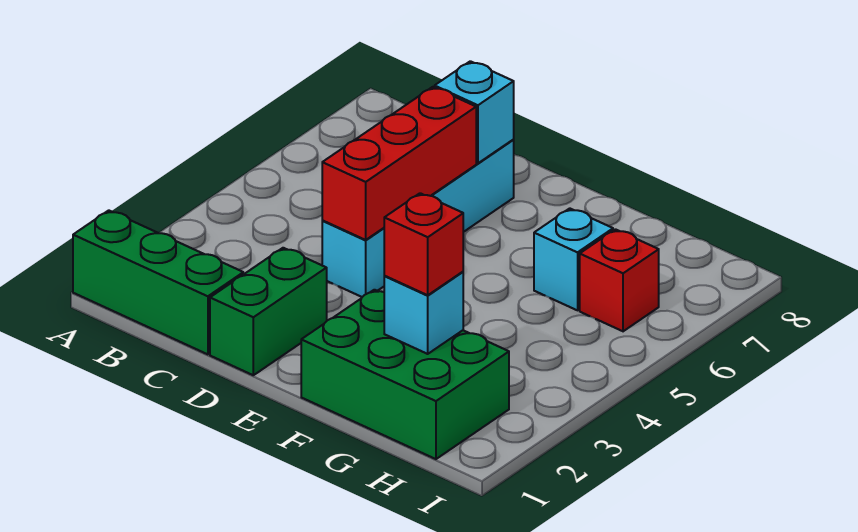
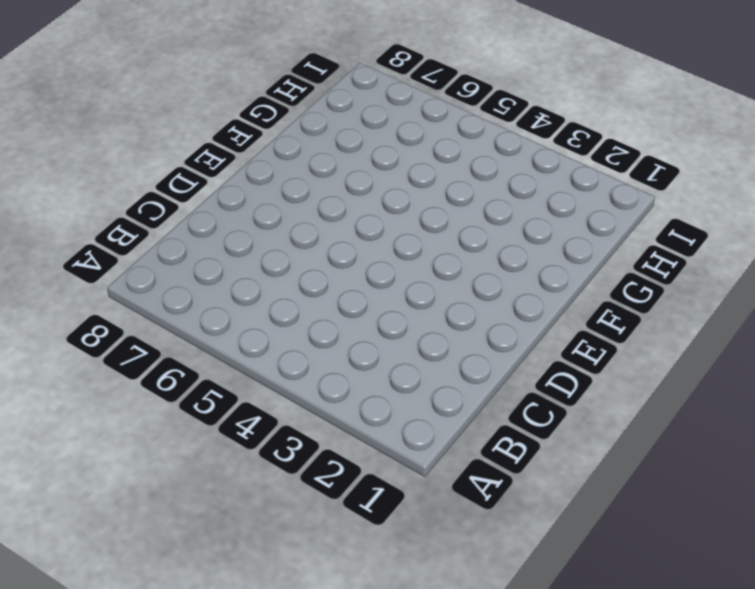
none -> green brick A1:C1 level 1
none -> green brick D1:D2 level 1

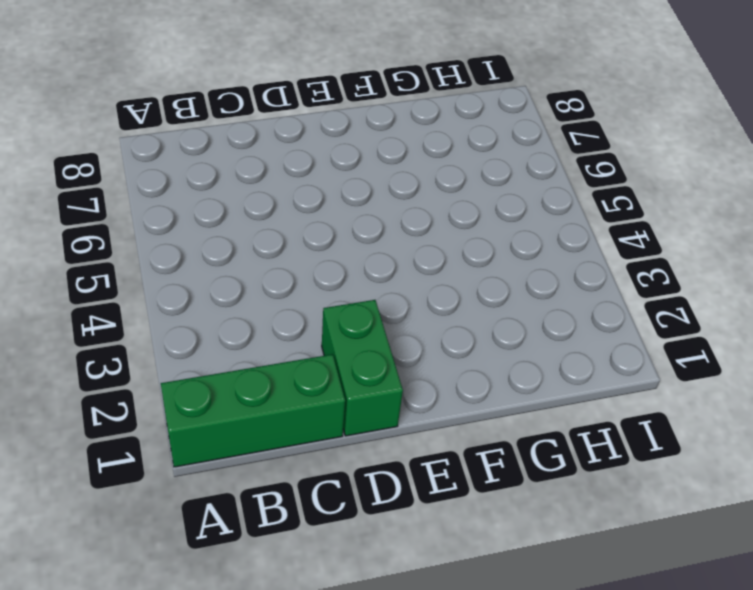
none -> cyan brick D4:D7 level 1
none -> green brick F1:H2 level 1

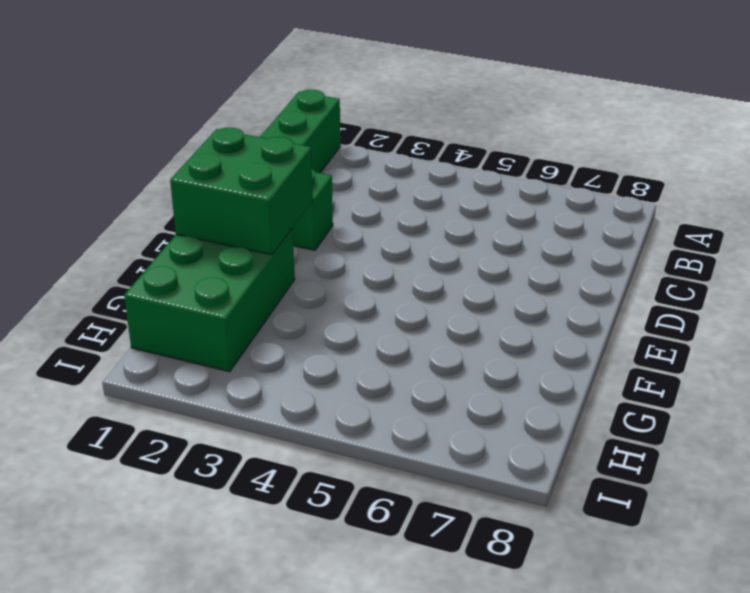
green brick E1:F2 level 2 -> none
none -> cyan brick D4:D7 level 1
none -> cyan brick G6 level 1

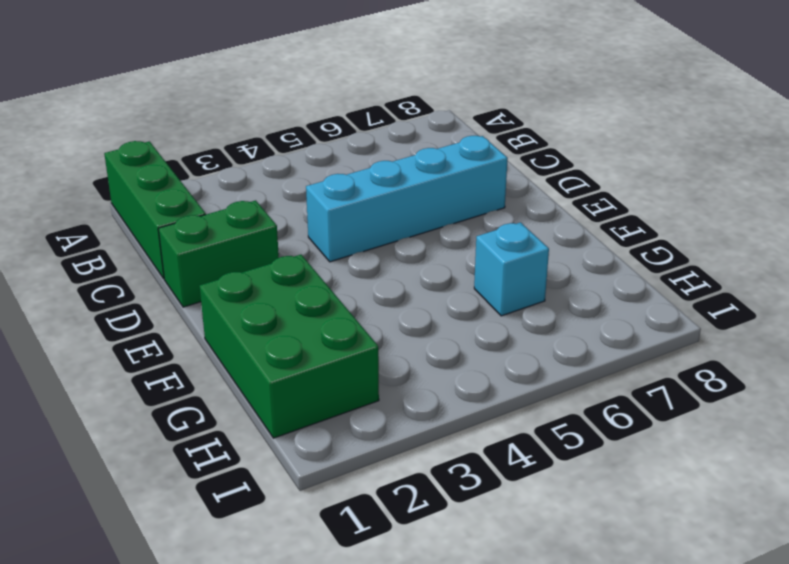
none -> red brick H6 level 1
none -> red brick D4:D6 level 2

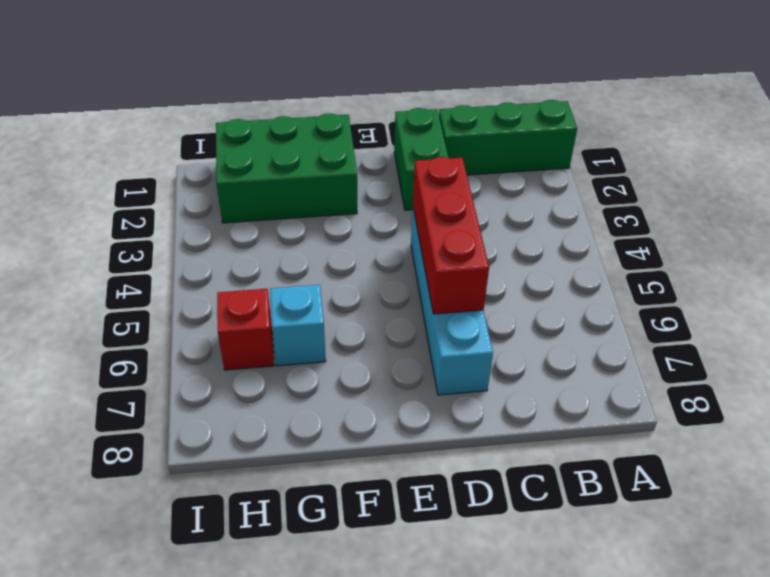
none -> cyan brick D7 level 2
none -> cyan brick G2 level 2

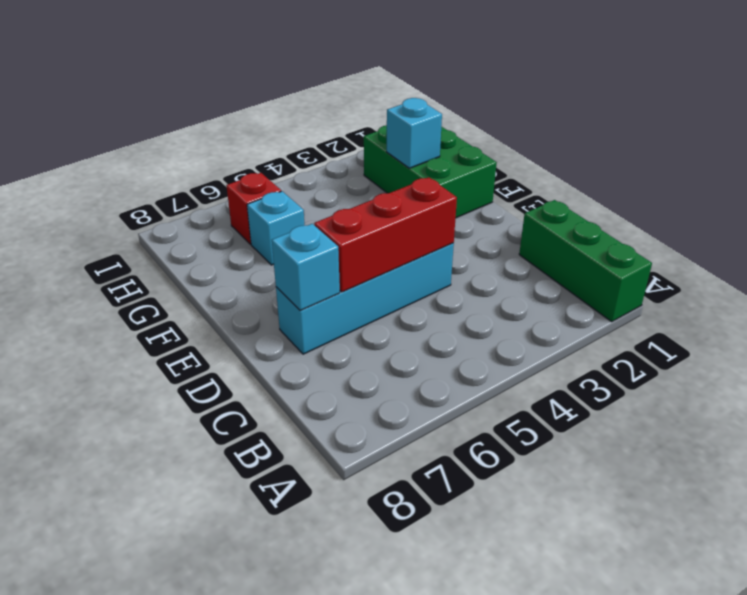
none -> green brick D1:D2 level 1
none -> red brick G2 level 3

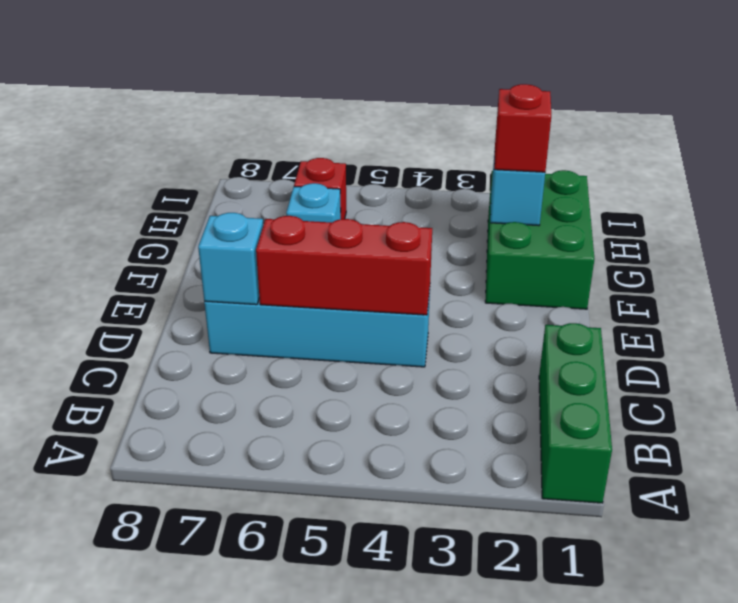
none -> green brick D1:D2 level 1

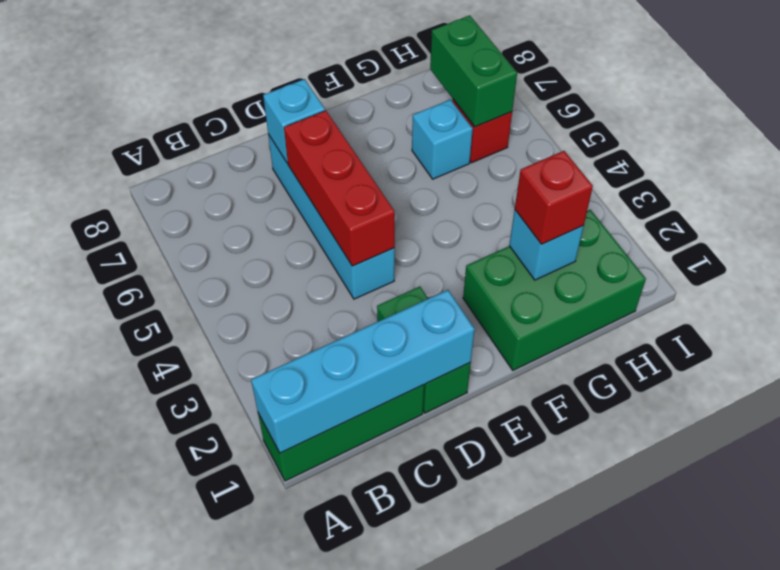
cyan brick A1:D1 level 2 -> none
green brick H6:H7 level 2 -> none

